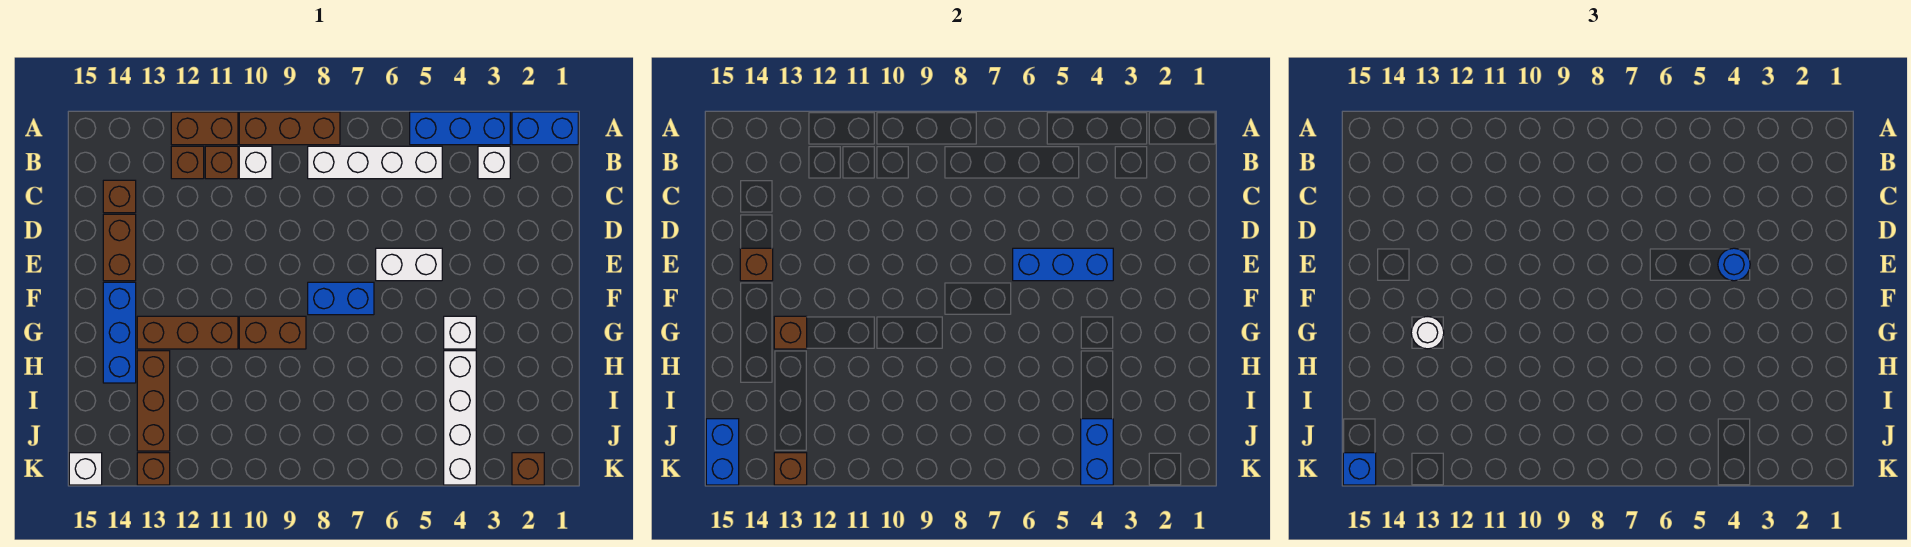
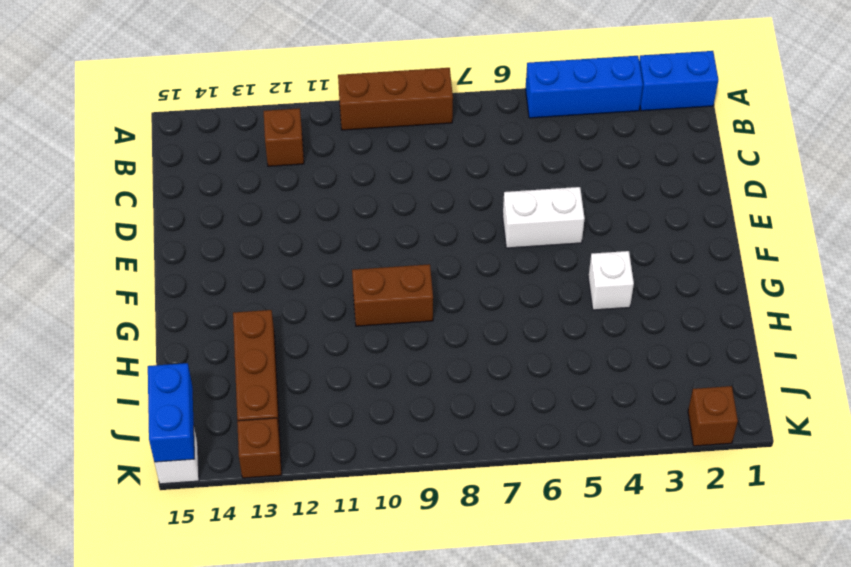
none -> brown brick A11:A12 level 1
none -> white brick B3 level 1
none -> white brick B5:B8 level 1
none -> white brick B10 level 1

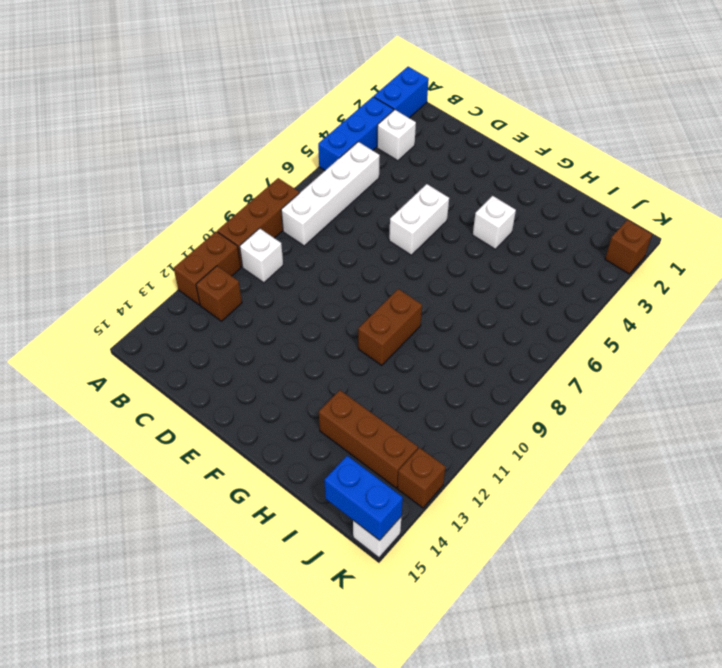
none -> brown brick B11 level 1
none -> brown brick C14 level 1
none -> brown brick D14:E14 level 1
none -> blue brick F7:F8 level 1

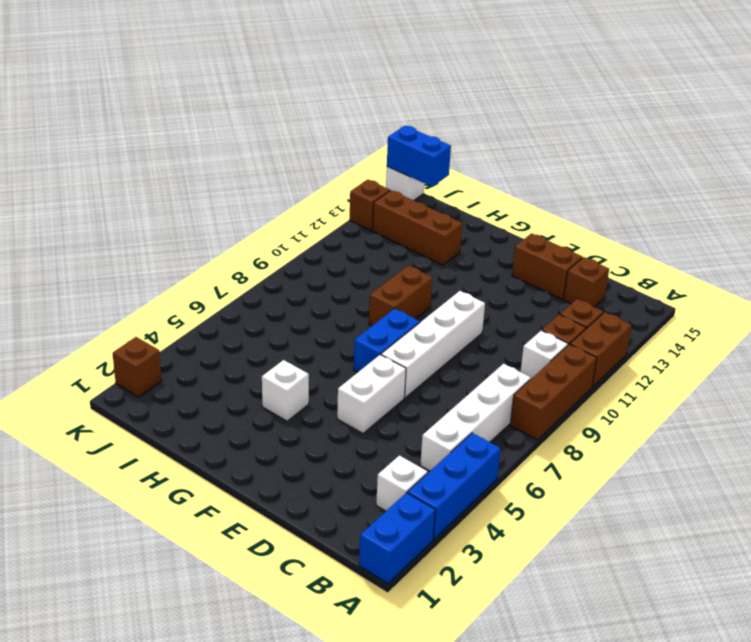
white brick E7:E10 level 1 -> white brick H4:K4 level 1
none -> blue brick F14:H14 level 1
none -> brown brick G11:G13 level 1
none -> blue brick E4:E6 level 2
none -> brown brick E14 level 2

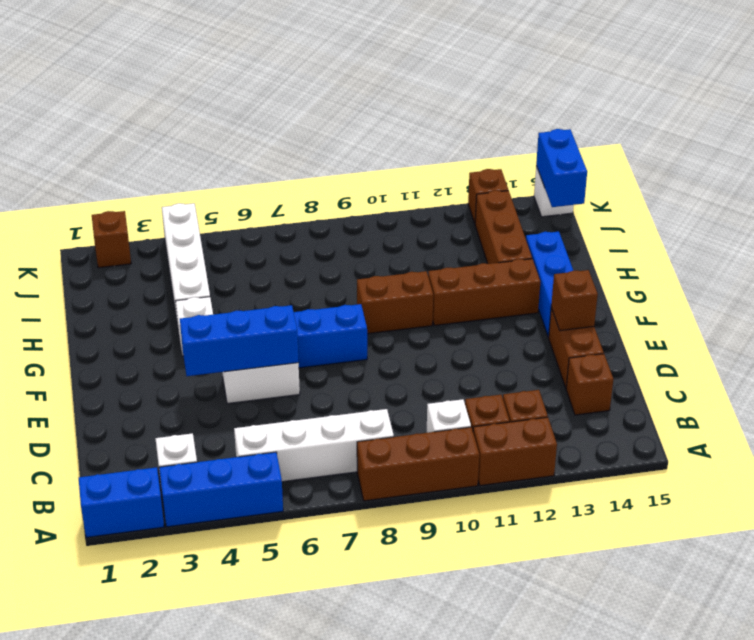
none -> brown brick G13 level 2
none -> blue brick J4:K4 level 2
none -> brown brick K13 level 2
none -> blue round brick E4 level 3

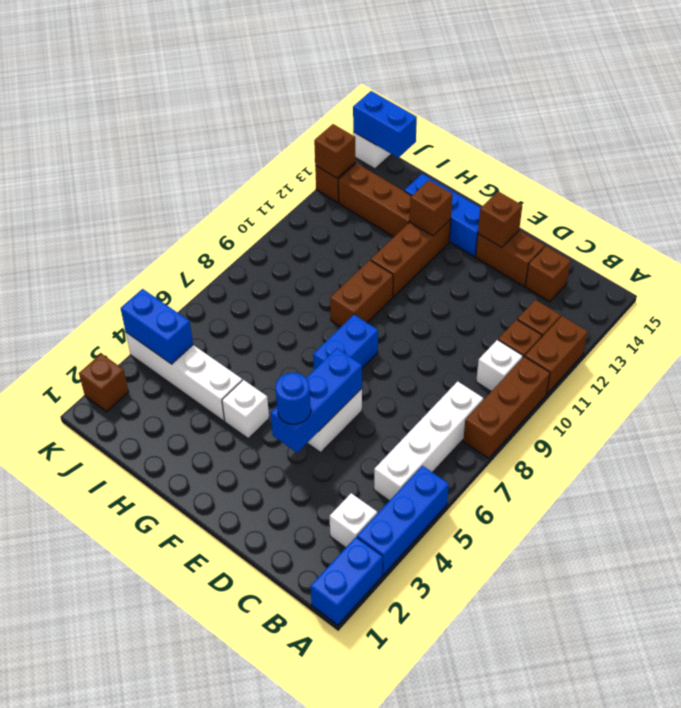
none -> white round brick G13 level 3
none -> blue brick K15 level 3

